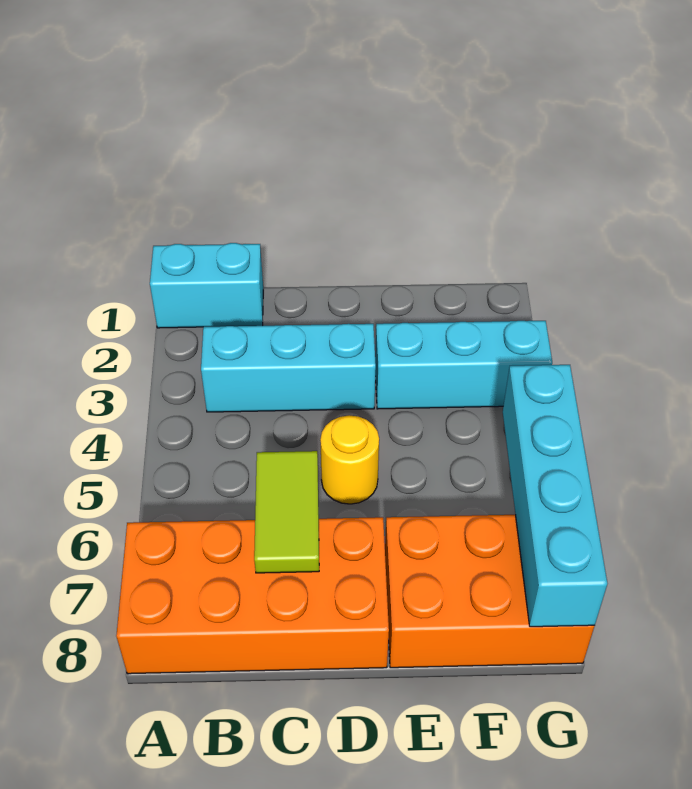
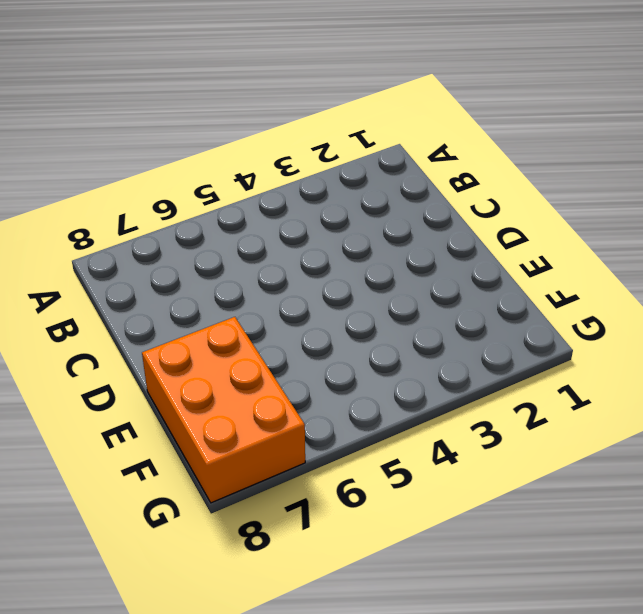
none -> cyan brick A1:B1 level 1
none -> orange brick A7:D8 level 1

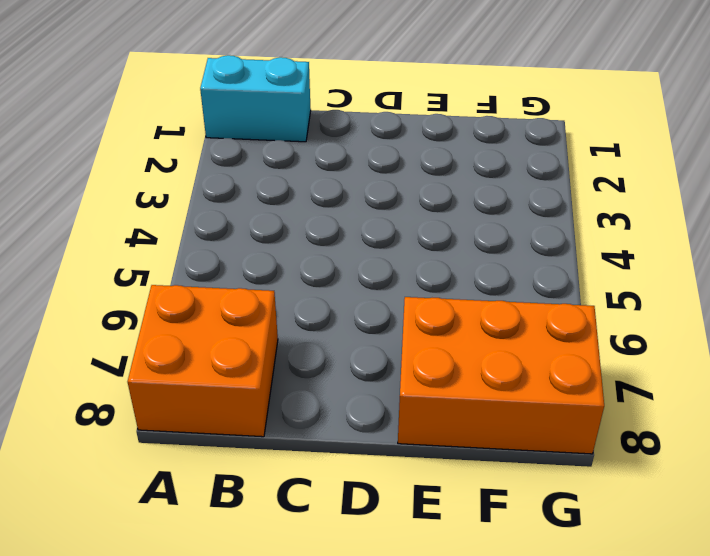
orange brick A7:B8 level 1 -> orange brick A7:D8 level 1
none -> cyan brick B3:D3 level 1
none -> yellow round brick D5 level 1

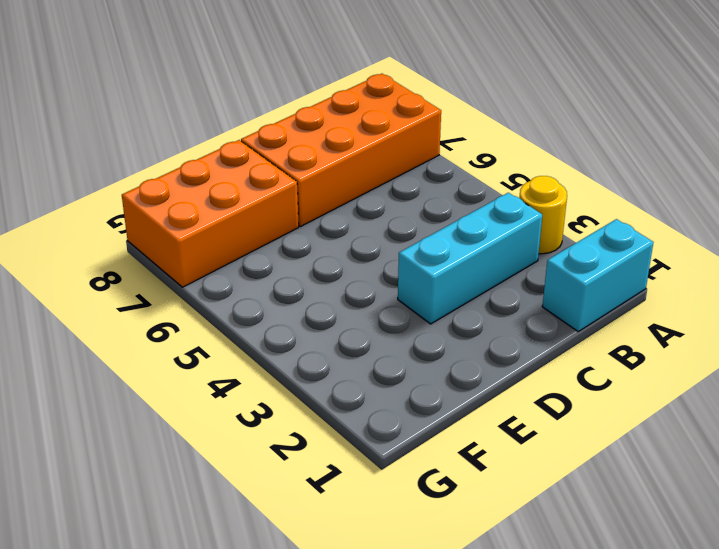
yellow round brick A3 level 1 -> yellow round brick D5 level 1
none -> cyan brick E3:G3 level 1
none -> lime tile C6:C7 level 2

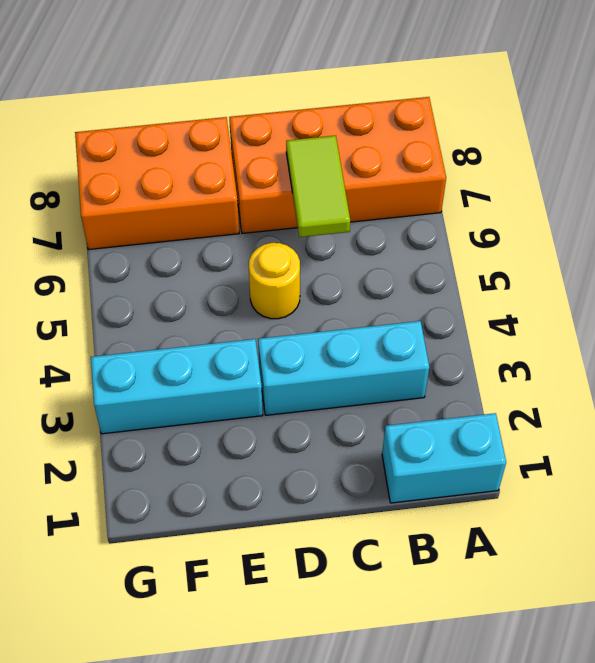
none -> cyan brick G5:G8 level 2

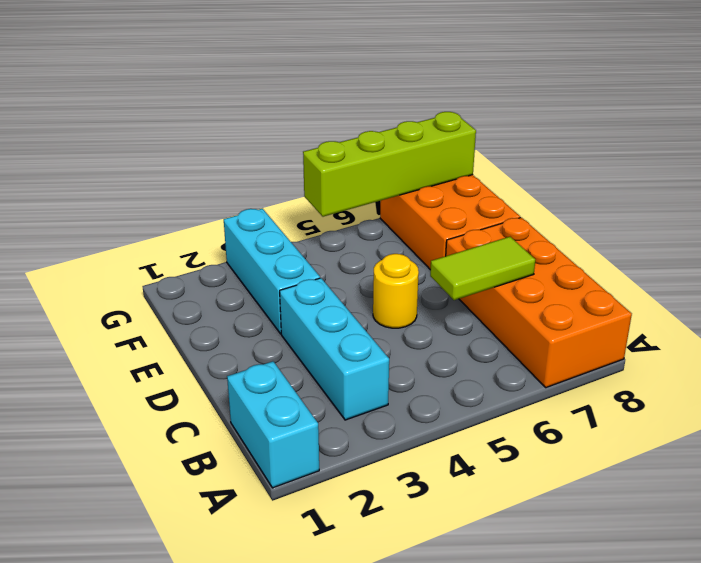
lime brick G5:G8 level 2 -> cyan brick G5:G8 level 2

